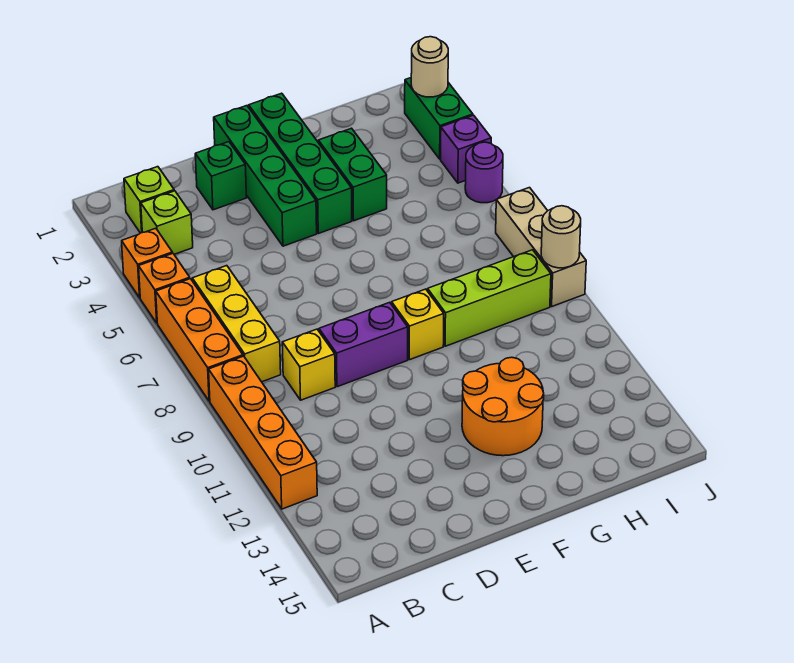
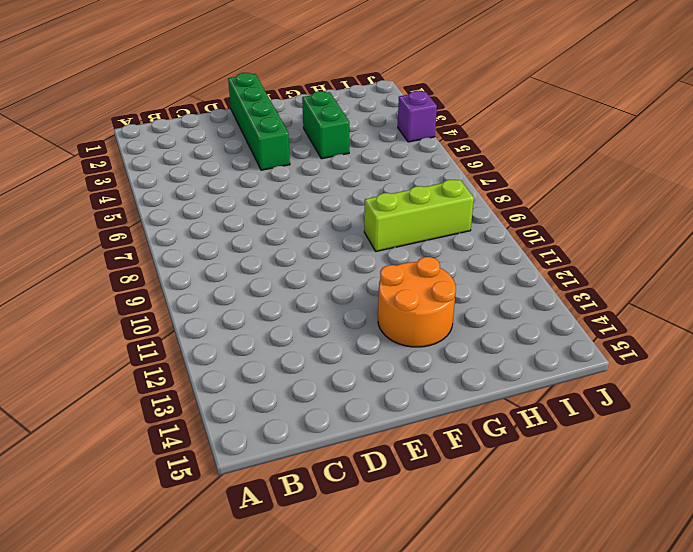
none -> orange brick A4 level 1
none -> orange brick A5 level 1
none -> orange brick A6:A8 level 1

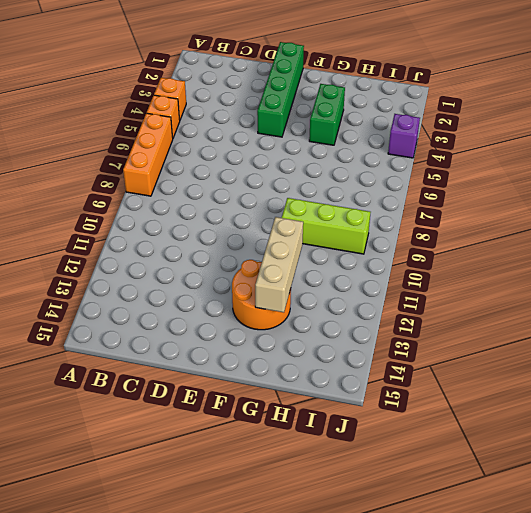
tan brick G11:G13 level 2 -> tan brick J7:J9 level 1
none -> orange brick A9:A12 level 1
none -> lime brick B2 level 1
none -> lime brick B3 level 1

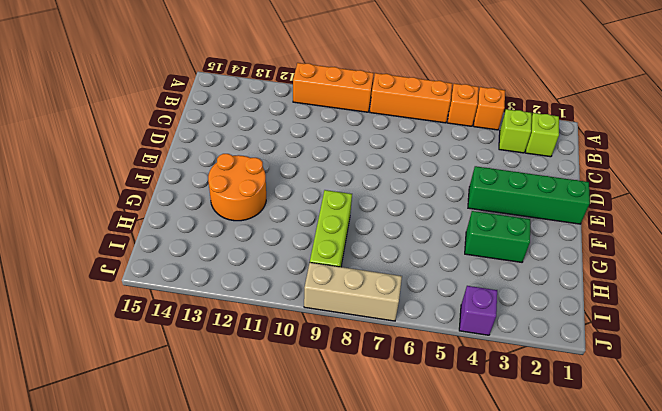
orange brick A9:A11 level 1 -> orange brick A9:A12 level 1
none -> yellow brick B6:B8 level 1
none -> yellow brick C9 level 1
none -> green brick D2 level 1

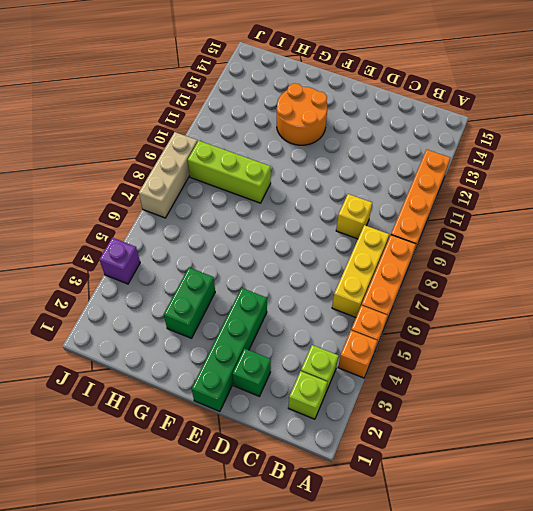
none -> purple brick D9:E9 level 1
none -> green brick F1:F4 level 1
none -> yellow brick F9 level 1

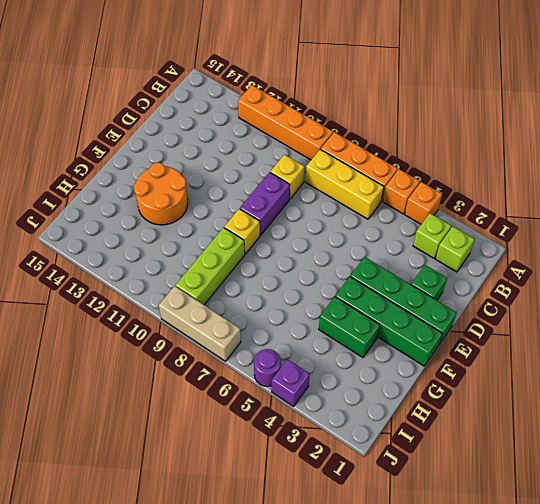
none -> green brick J2:J3 level 1
none -> tan round brick J2 level 2
none -> tan round brick J9 level 2

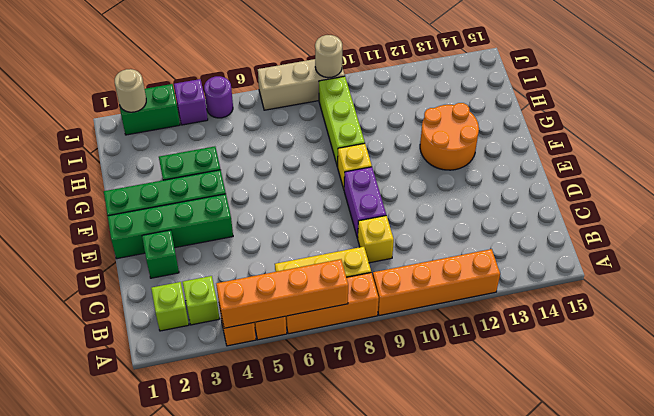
orange brick A4:A7 level 2 -> none

